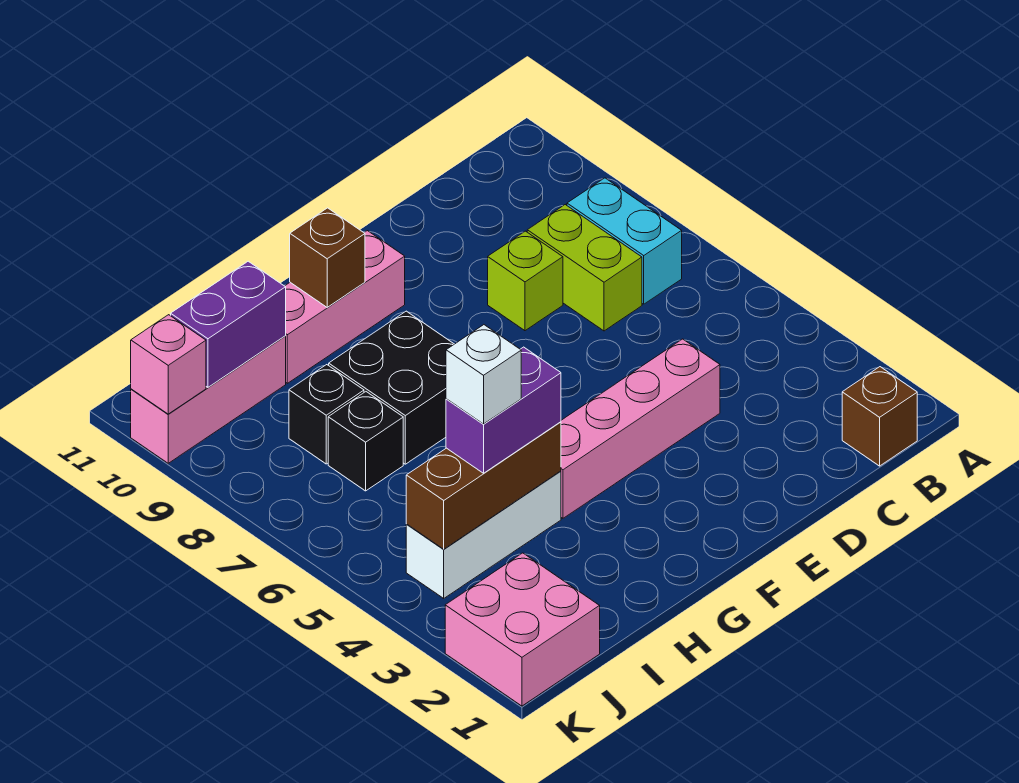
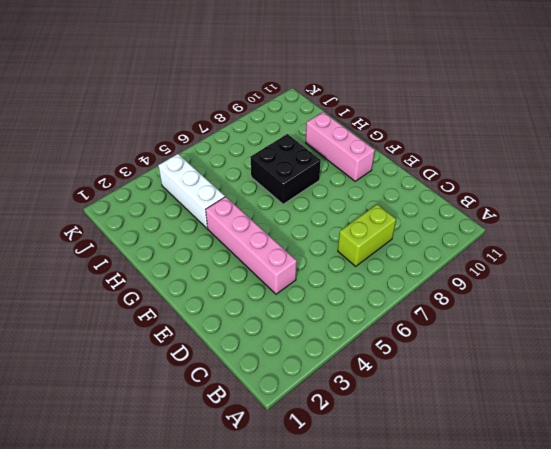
none -> brown brick B1 level 1
none -> cyan brick B7:B8 level 1
none -> lime brick D8 level 1

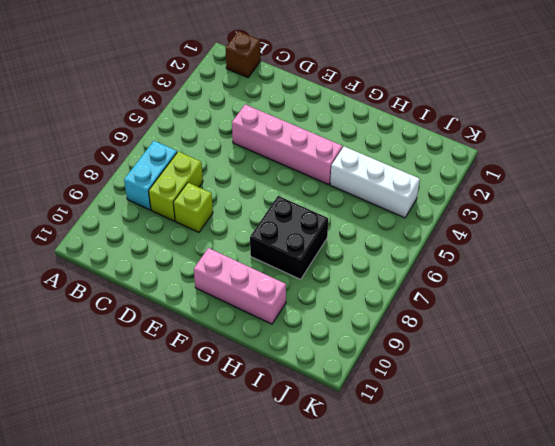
none -> black brick I7 level 1
none -> black brick I8 level 1
none -> pink brick I10:K10 level 1

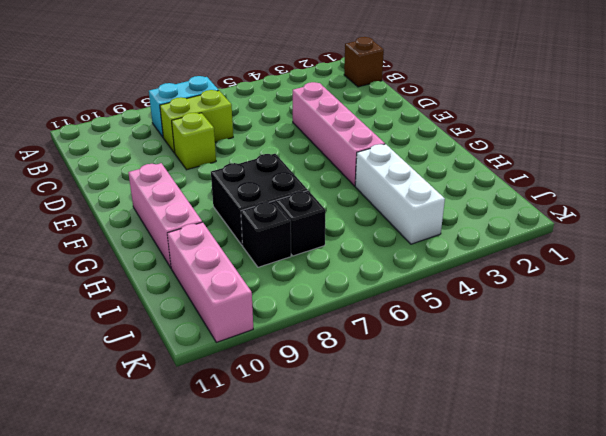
none -> pink brick J1:K2 level 1
none -> brown brick G10 level 2
none -> brown brick H4:J4 level 2

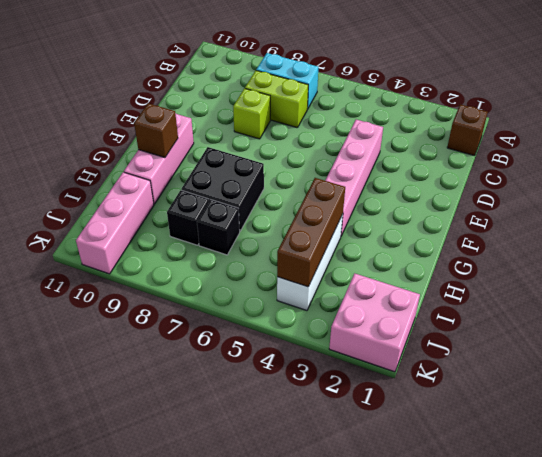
none -> purple brick I10:J10 level 2
none -> pink brick K10 level 2
none -> purple brick H4:I4 level 3

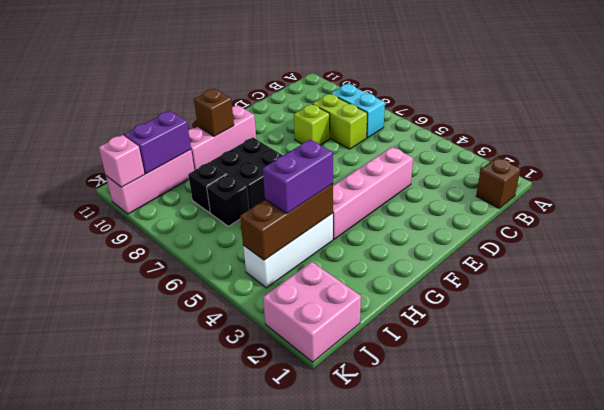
none -> white brick I4 level 4

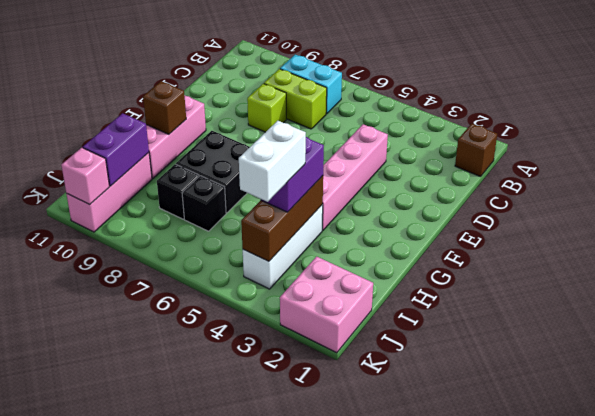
white brick I4:J4 level 4 -> white brick I4 level 4

